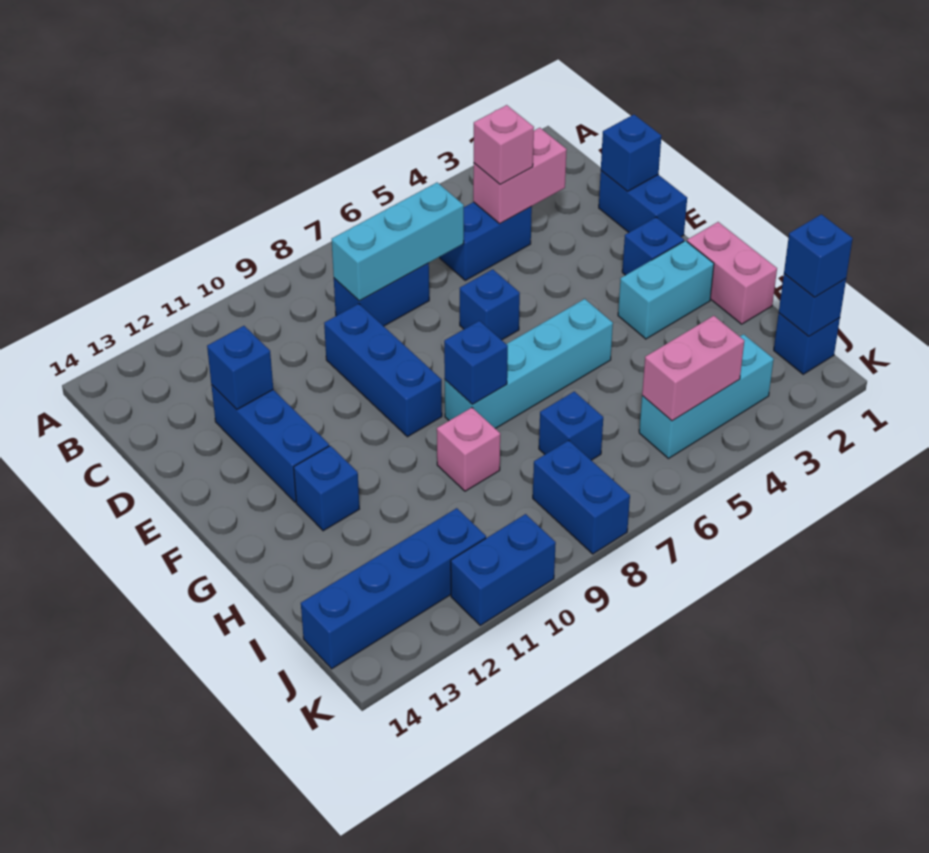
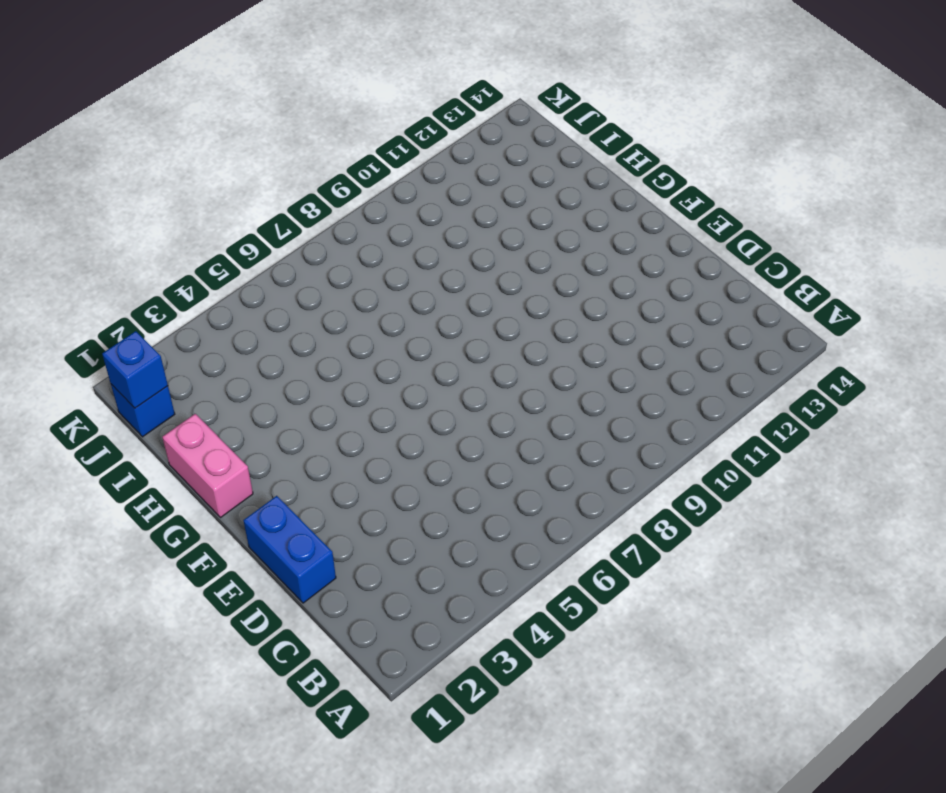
none -> blue brick C4:C5 level 1
none -> blue brick C7:C8 level 1
none -> blue brick D9:F9 level 1

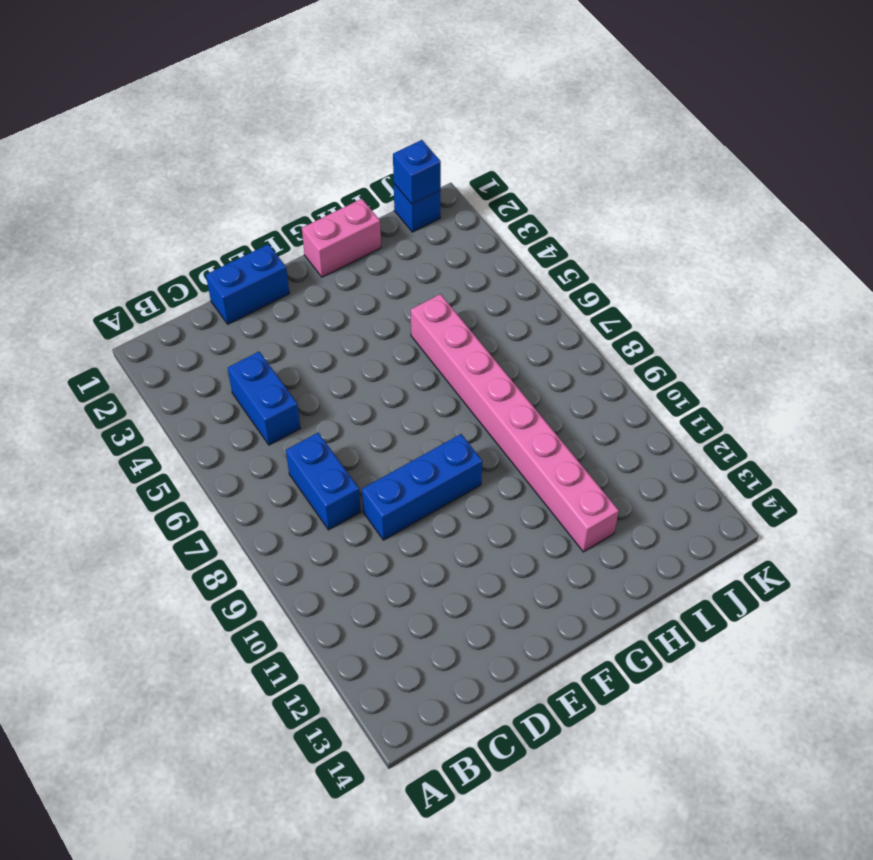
pink brick H5:H12 level 1 -> pink brick H9 level 1
none -> blue brick D12:F12 level 1
none -> blue brick E6 level 1
none -> blue brick F2 level 1

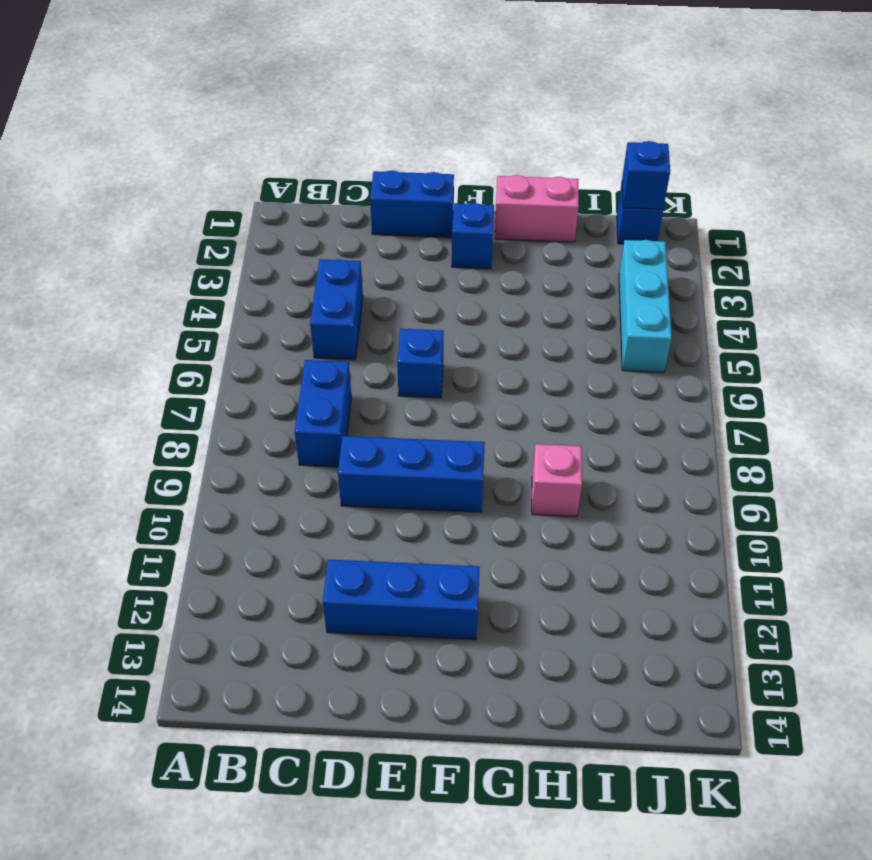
none -> cyan brick G2:G3 level 1
none -> cyan brick G5:G8 level 1
none -> blue brick G12 level 1

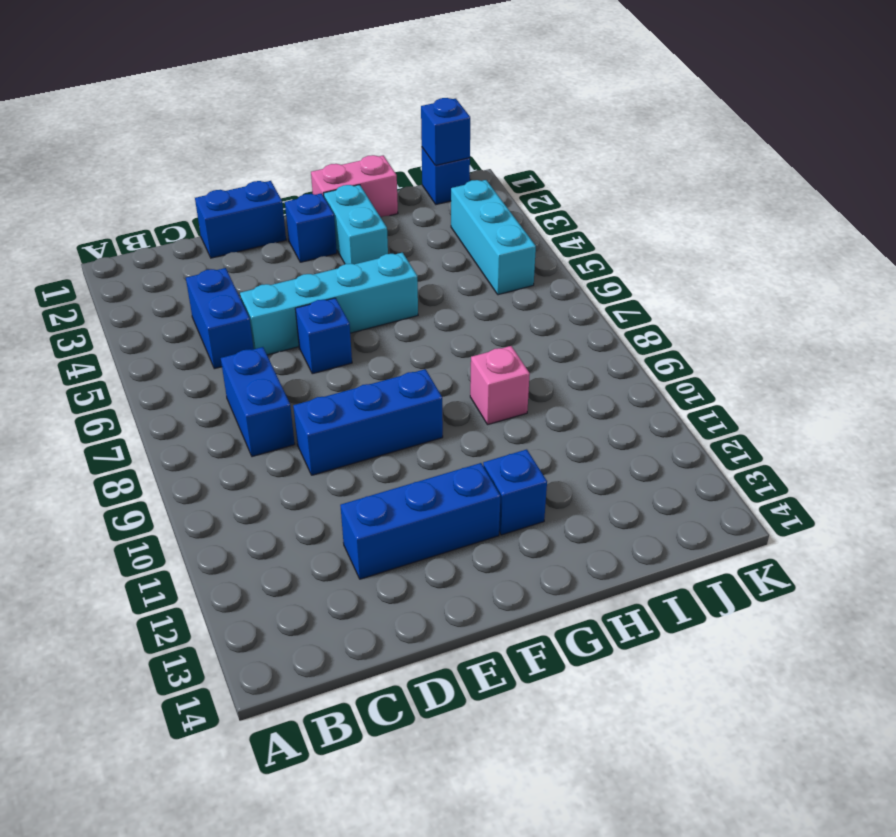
cyan brick D5:G5 level 1 -> cyan brick G5:G8 level 1
none -> blue brick I7 level 1
none -> blue brick J8:K8 level 1
none -> blue brick J11:J14 level 1

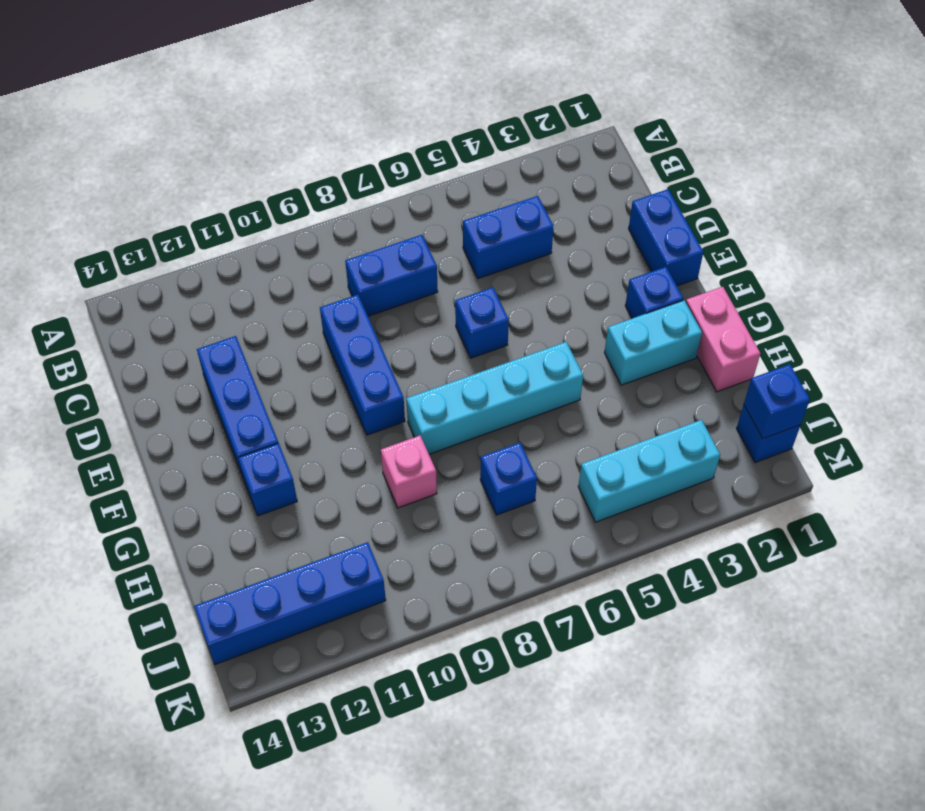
none -> blue brick J8:K8 level 1
none -> blue brick K10:K11 level 1
none -> pink brick C3:C4 level 2

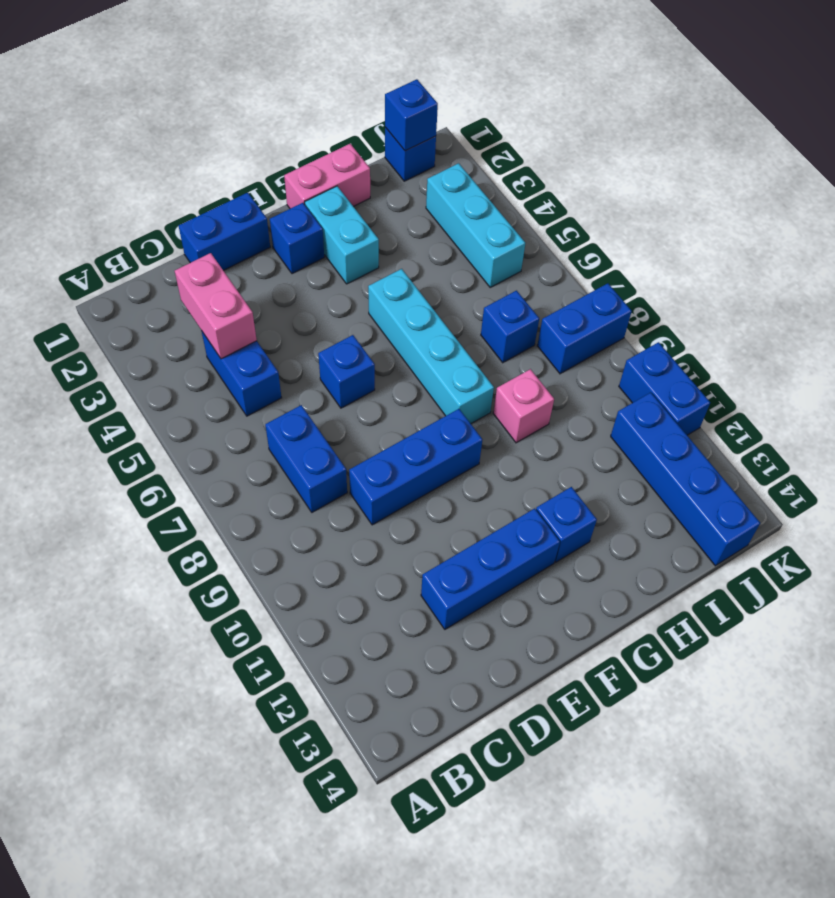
none -> cyan brick C6:C8 level 2
none -> blue brick D1 level 2
none -> blue brick D12 level 2

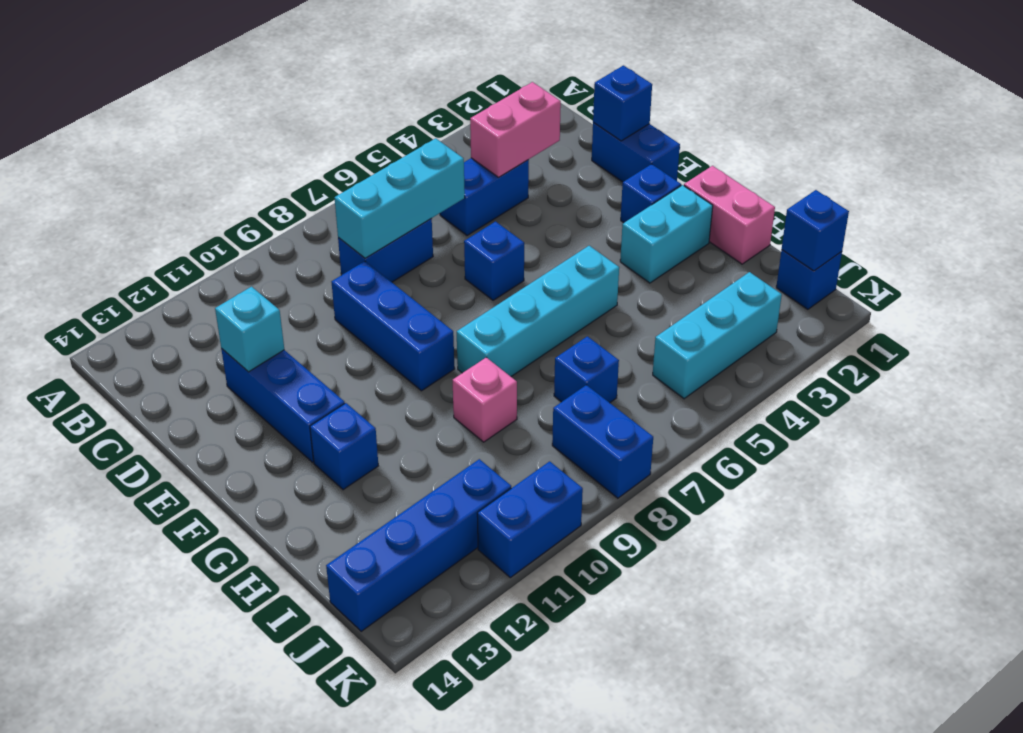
cyan brick D12 level 2 -> blue brick D12 level 2
none -> blue brick G8 level 2
none -> pink brick J4:J5 level 2
none -> pink brick C4 level 3

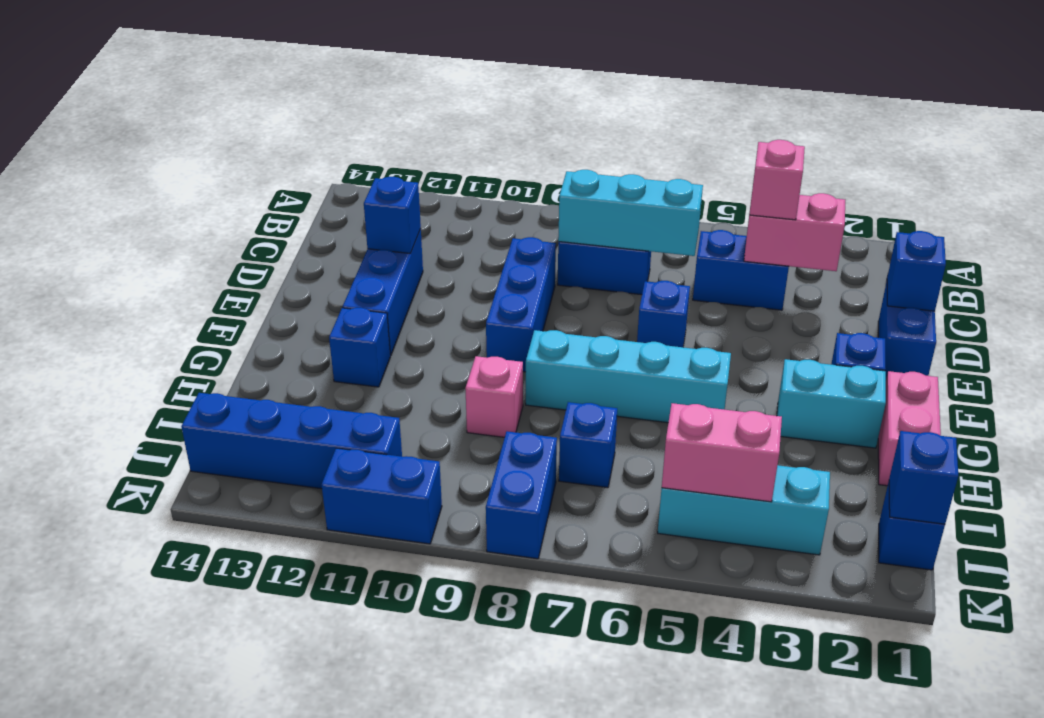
none -> blue brick G8 level 2
none -> blue brick J1 level 3

